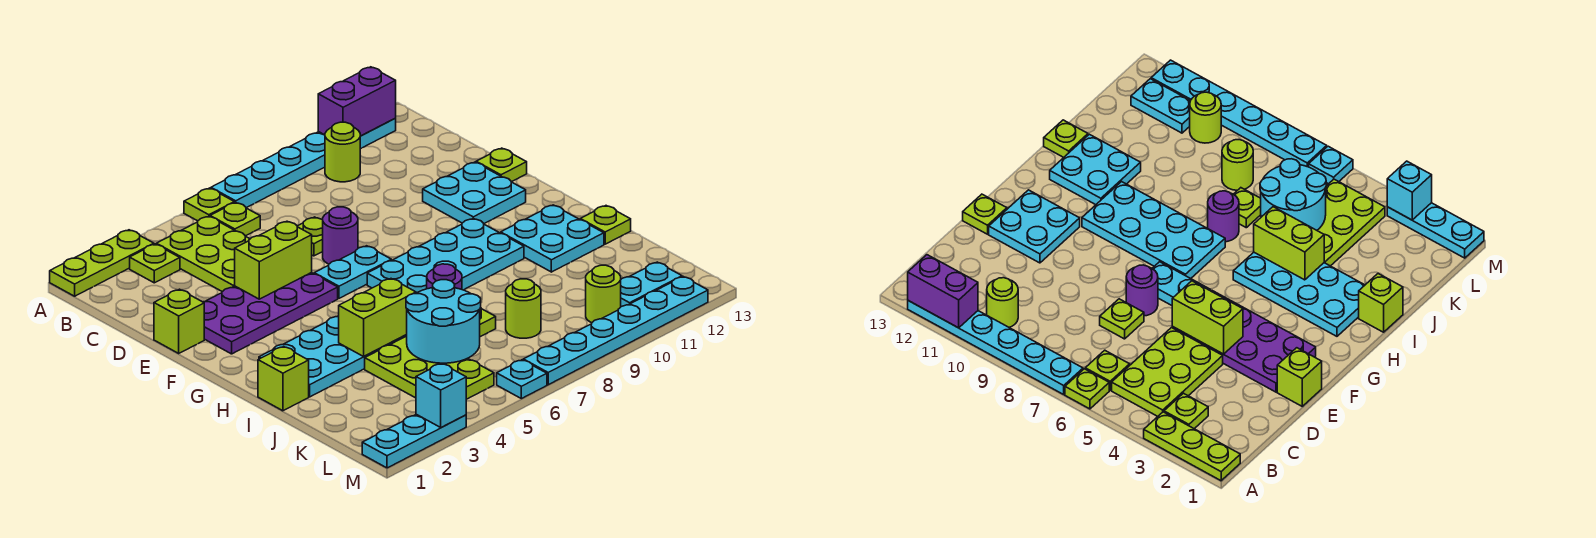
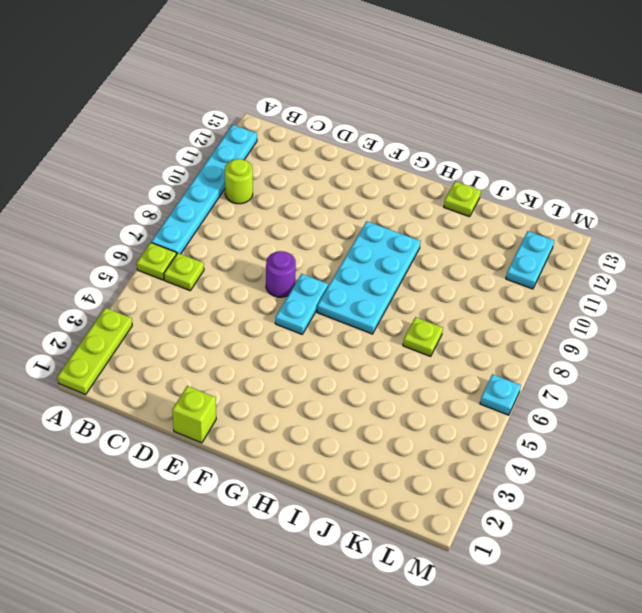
none -> lime plate B3 level 1
none -> lime plate B4:D5 level 1
none -> lime plate D7 level 1
none -> purple plate E2:F5 level 1

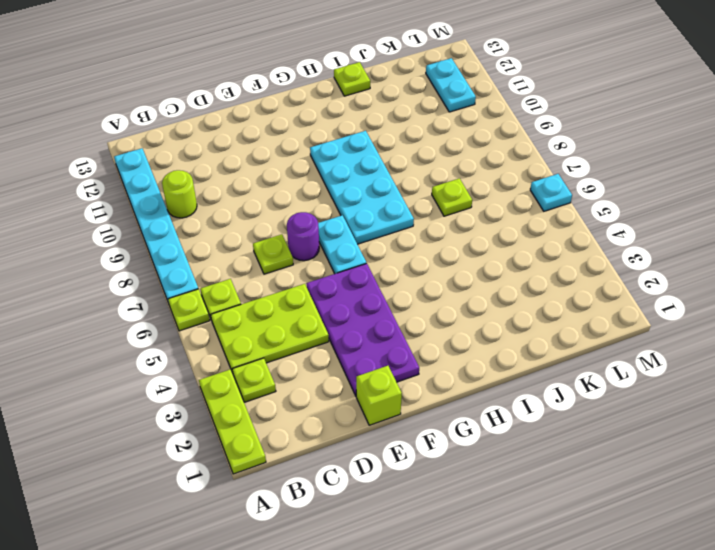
none -> cyan plate E11:F12 level 1
none -> lime plate E13 level 1
none -> cyan plate H2:I5 level 1
none -> cyan plate H11:I12 level 1

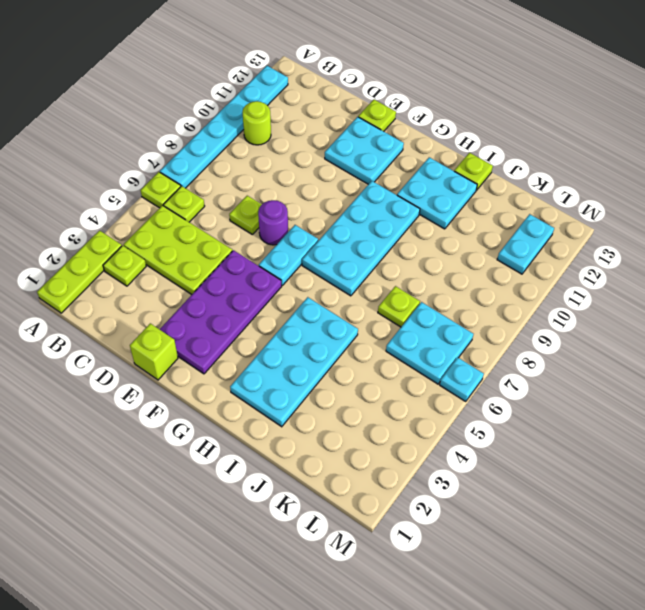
cyan plate K6:L7 level 1 -> none
none -> lime brick I1 level 1
none -> purple round brick I7 level 1
none -> lime plate J4:L5 level 1
none -> lime round brick K8 level 1

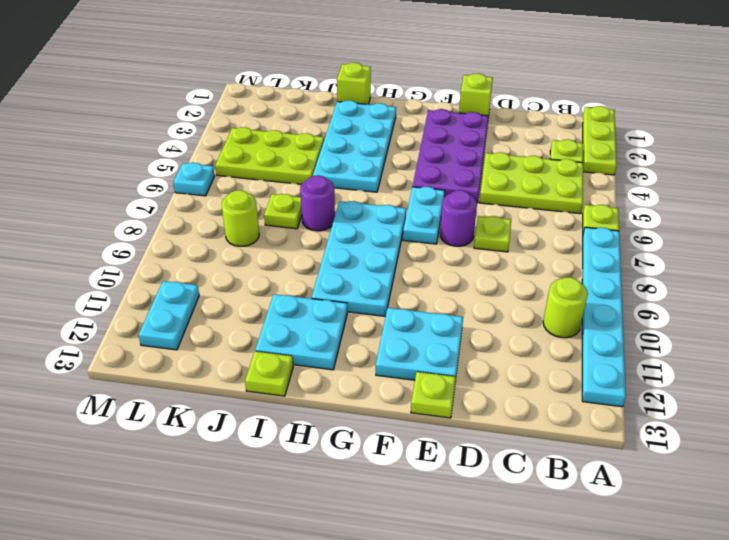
none -> lime plate B6 level 1
none -> lime round brick L10 level 1
none -> cyan plate M1:M3 level 1
none -> cyan plate M7:M12 level 1

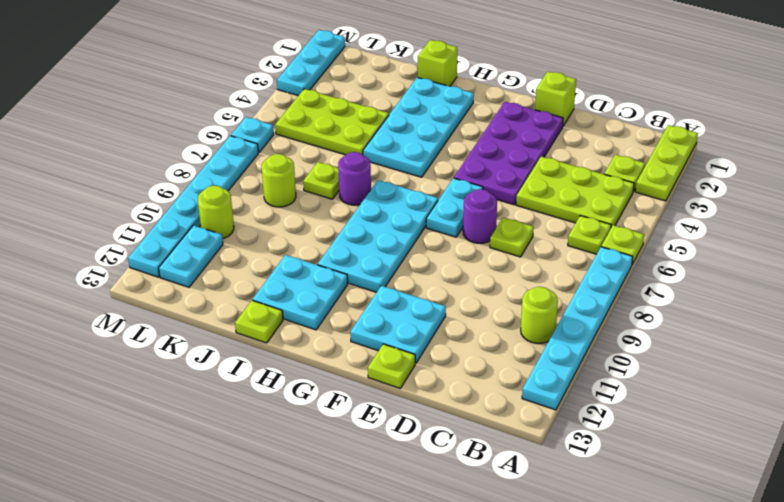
none -> purple brick A11:A12 level 2
none -> lime brick E4:E5 level 2
none -> lime brick I4:I5 level 2
none -> cyan round brick J5:K6 level 2

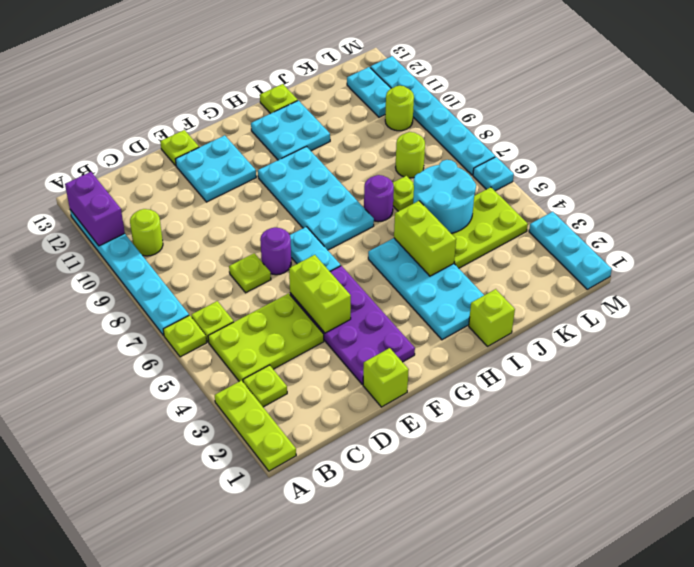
none -> cyan brick M3 level 2

